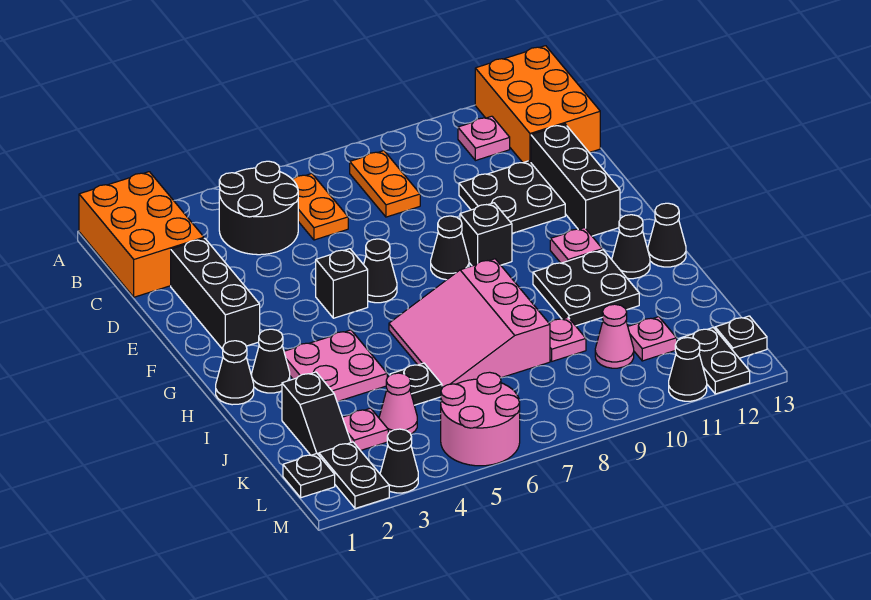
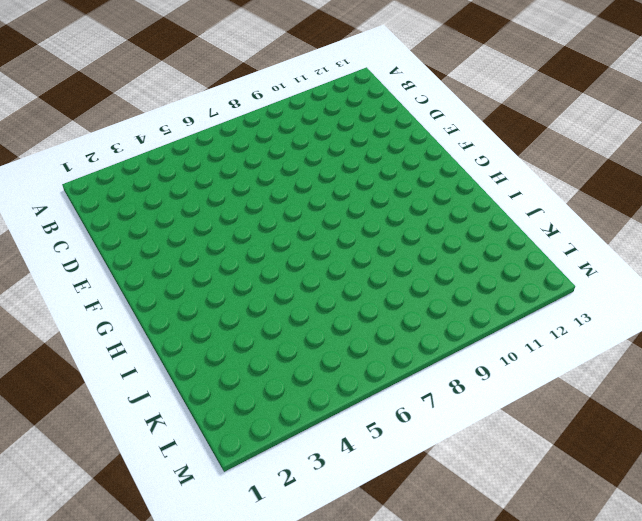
none -> orange brick A1:C2 level 1
none -> orange brick A12:C13 level 1
none -> black round brick B4:C5 level 1
none -> orange plate B6:C6 level 1

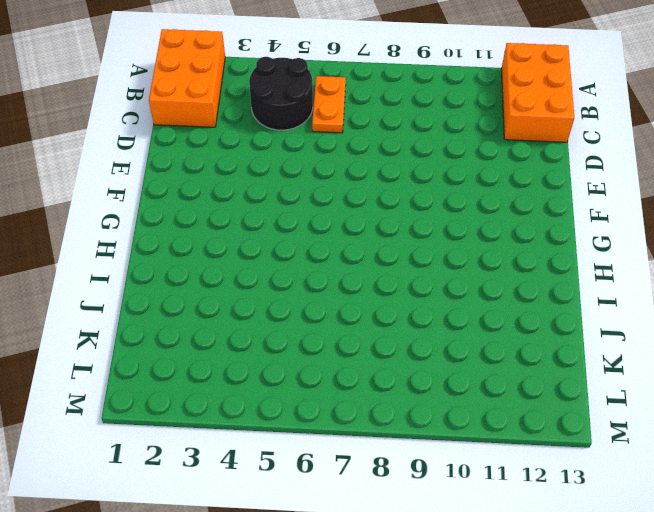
none -> orange plate B8:C8 level 1
none -> pink plate B11 level 1
none -> black brick D2:F2 level 1
none -> black plate D10:E11 level 1

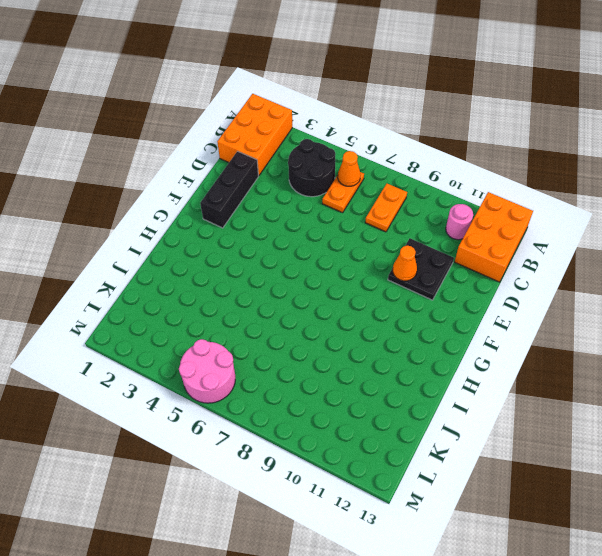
orange cone B6 level 2 -> none
pink round brick B11 level 1 -> pink plate B11 level 1
orange cone E10 level 2 -> none
none -> black brick D12:F12 level 1
none -> black brick F5 level 1
none -> black cone F6 level 1
none -> black cone F8 level 1

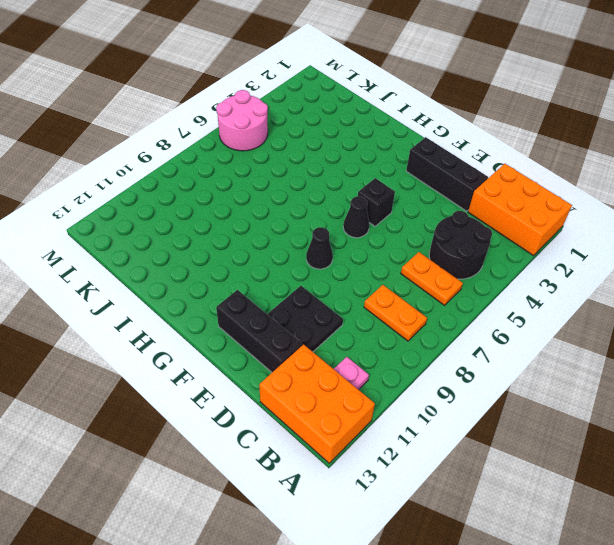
none -> black brick F9 level 1
none -> pink plate G11 level 1
none -> black cone H1 level 1
none -> black cone H2 level 1

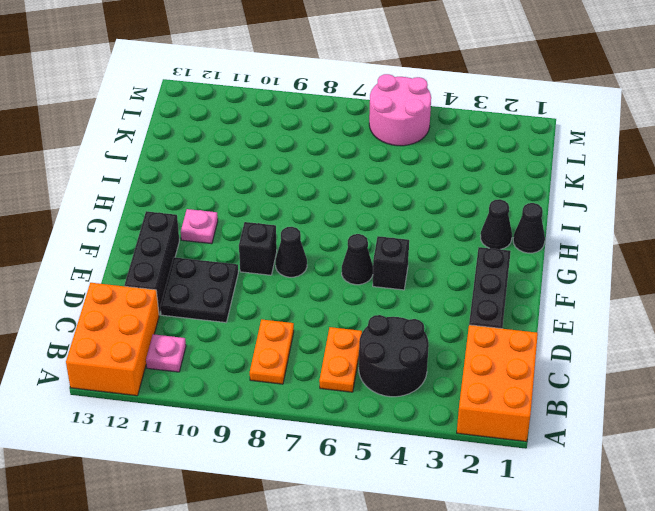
none -> pink plate H3:I4 level 1
none -> pink slope H6:J8 level 1 top 8
none -> black plate H10:I11 level 1
none -> black cone H12 level 1

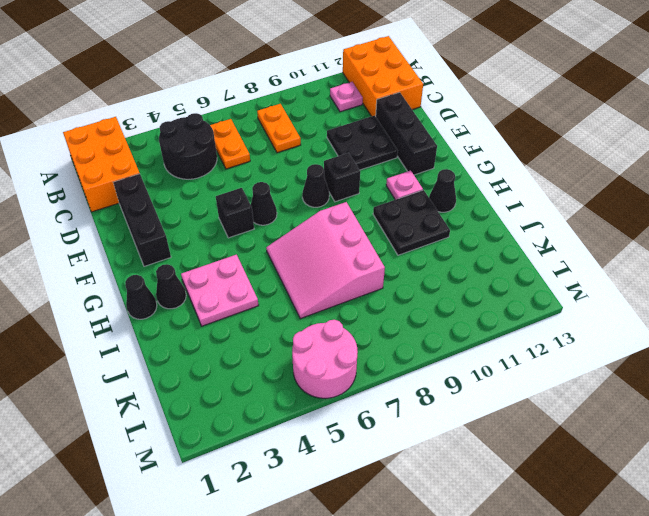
none -> black cone H13 level 1
none -> black slope J2:K2 level 1 top J
none -> black plate J5 level 1
none -> pink plate J9 level 1

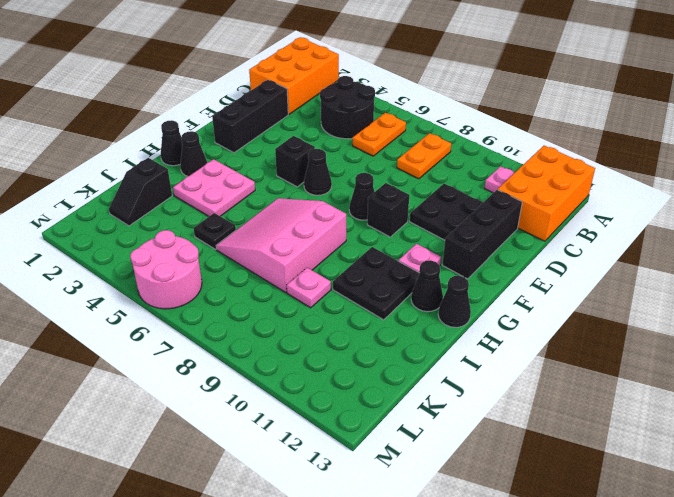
none -> pink plate K3 level 1
none -> pink cone K4 level 1
none -> pink cone K10 level 1
none -> pink plate K11 level 1

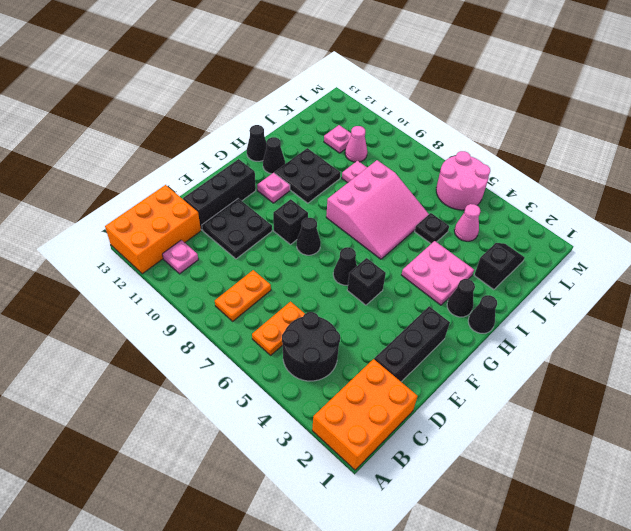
none -> pink plate K3 level 1
none -> black plate L1 level 1
none -> black plate L2:M2 level 1
none -> black plate L12:M12 level 1

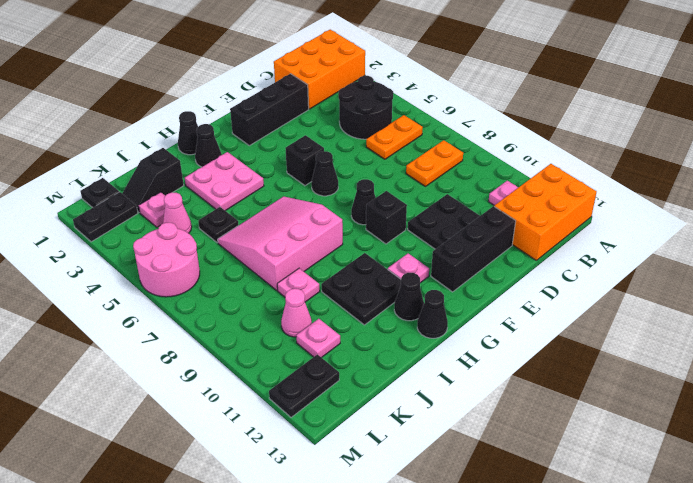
none -> black plate L13 level 1
none -> black cone M3 level 1
none -> black cone M11 level 1

